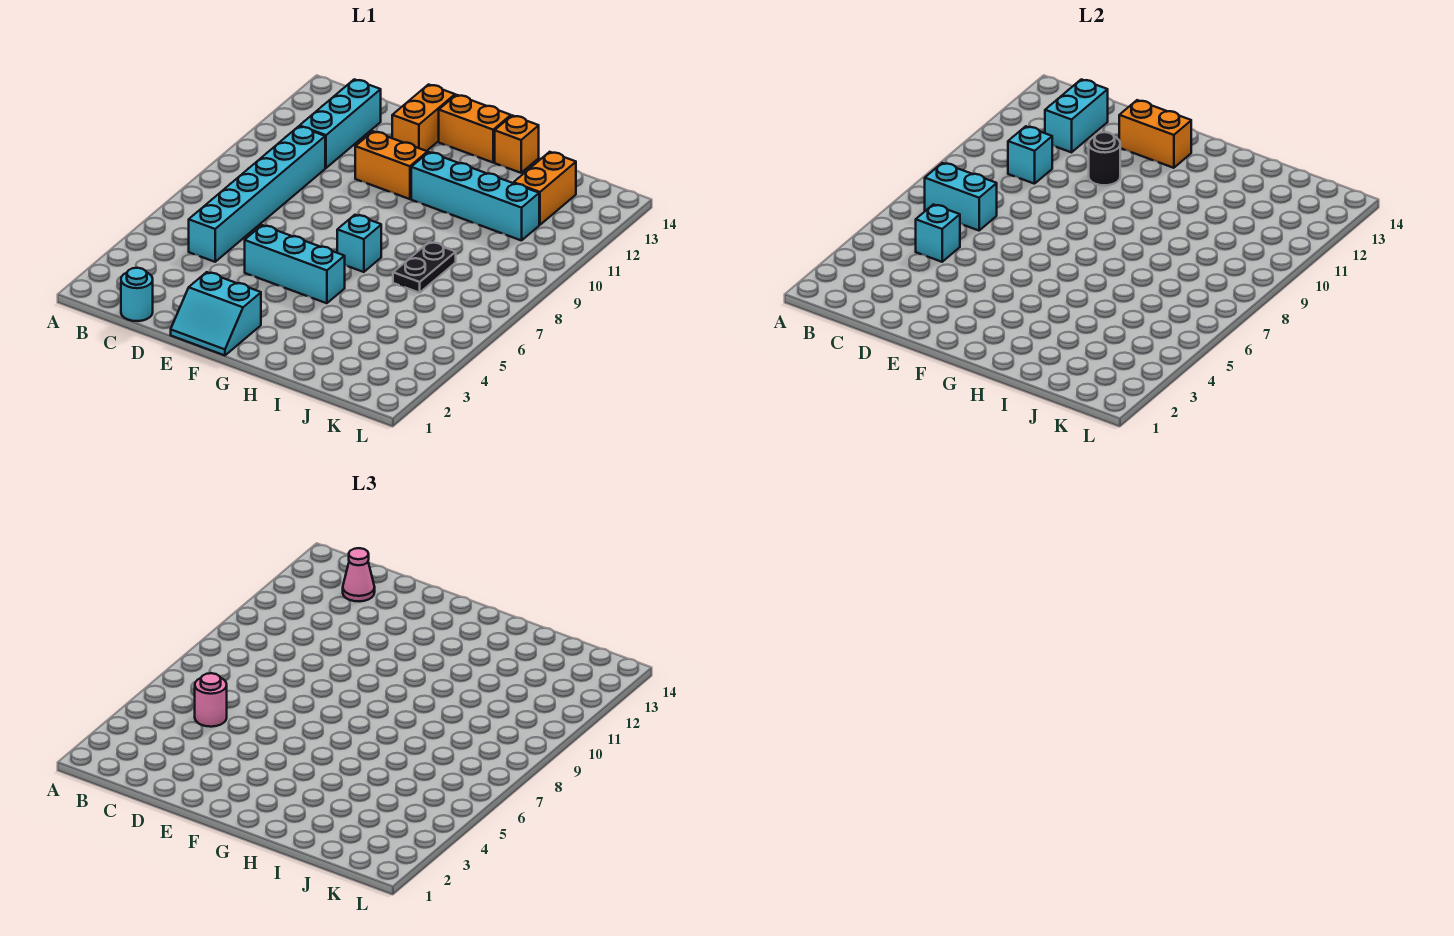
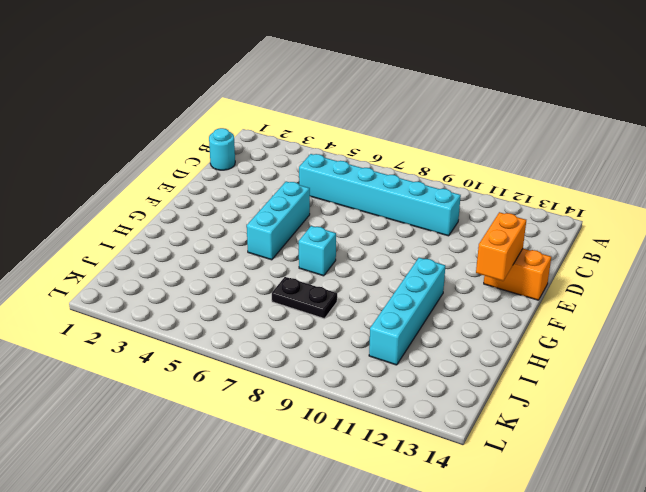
none -> cyan brick C11:C13 level 1
none -> cyan slope E1:F2 level 1 top 2
none -> orange brick E11:F11 level 1

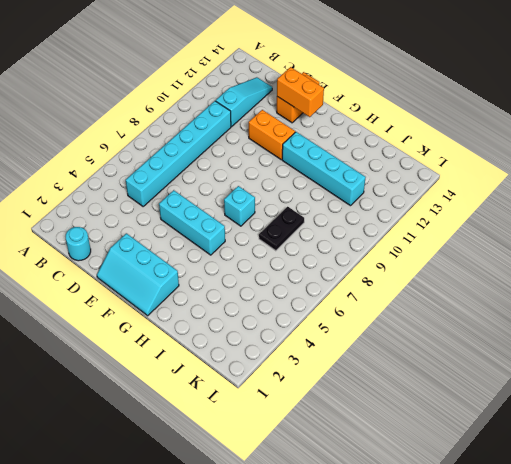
cyan slope C11:C13 level 1 top 11 -> cyan brick C11:C13 level 1
cyan slope E1:G2 level 1 top 2 -> cyan slope E1:F2 level 1 top 2
none -> orange brick F14:G14 level 1
none -> orange brick H14 level 1
none -> orange brick J12:J13 level 1

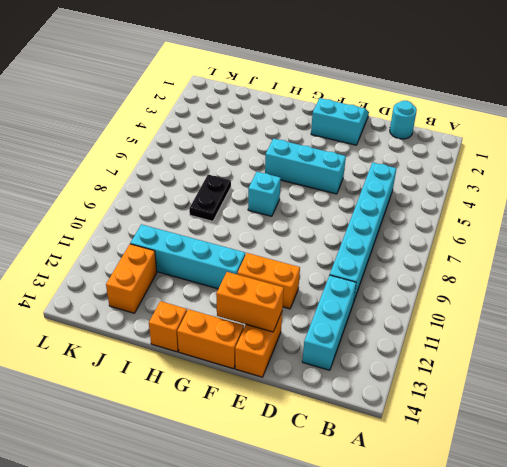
none -> cyan brick B7:C7 level 2
none -> cyan brick C5 level 2
none -> cyan brick C10 level 2

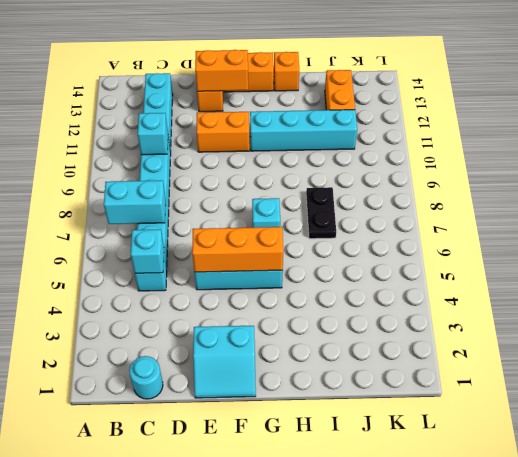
orange brick E5:G5 level 2 -> none
none -> cyan brick C12:C13 level 2
none -> black round brick E11 level 2
none -> pink round brick C5 level 3

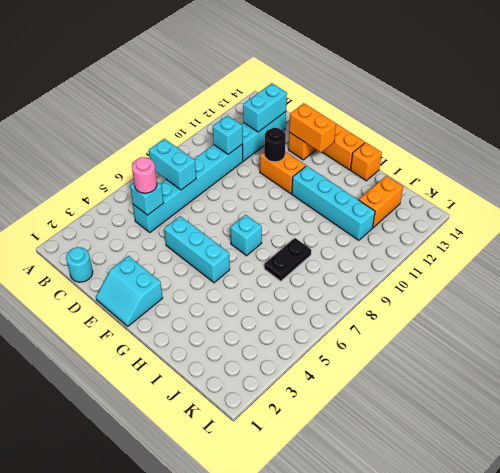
none -> pink cone C13 level 3

